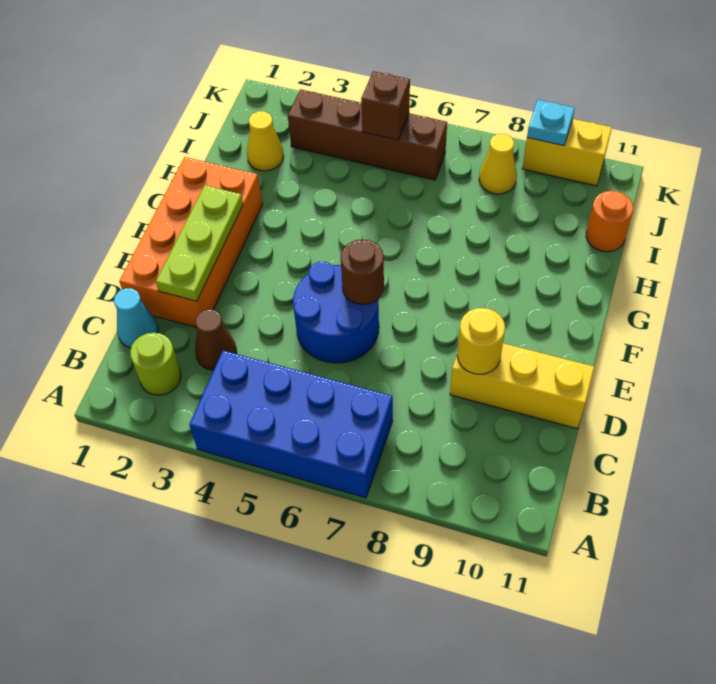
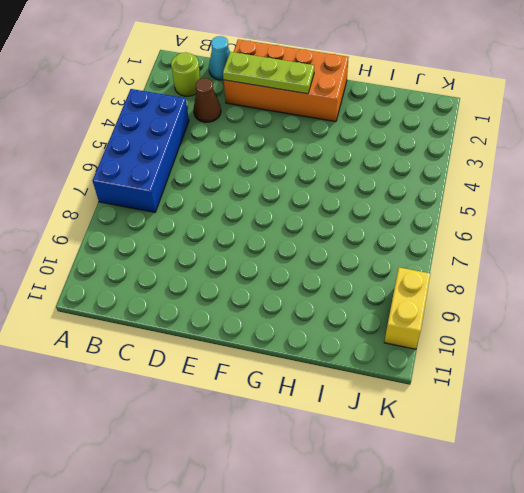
none -> blue round brick D5:E6 level 1
none -> yellow brick D9:D11 level 1
none -> yellow cone I2 level 1

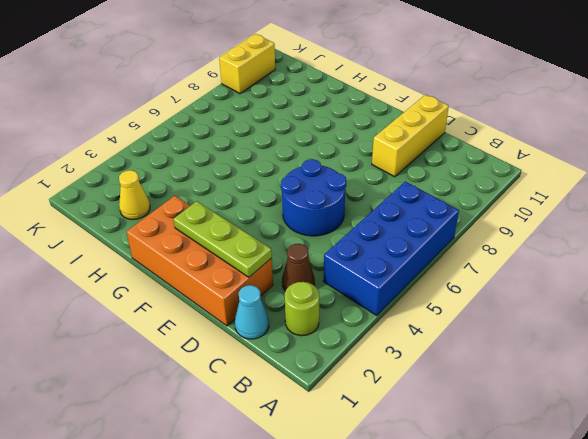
none -> orange round brick I11 level 1
none -> brown brick J3:J6 level 1
none -> yellow cone J8 level 1

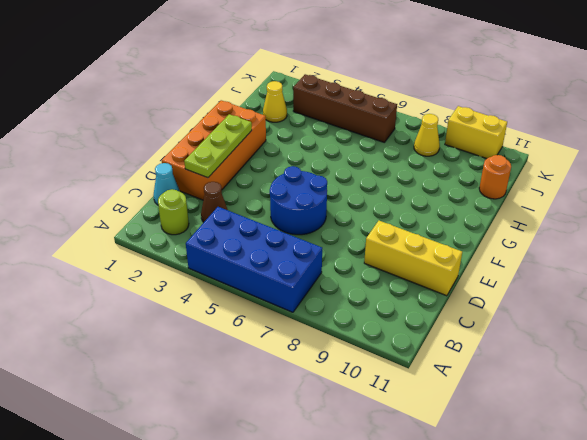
none -> yellow round brick D9 level 2
none -> brown round brick E6 level 2
none -> brown brick J5 level 2

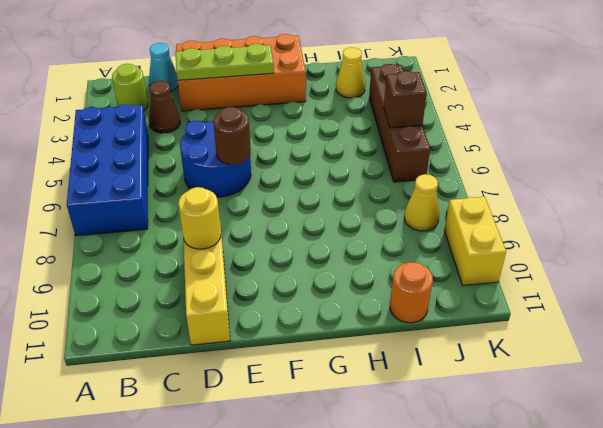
none -> cyan plate K9 level 2

